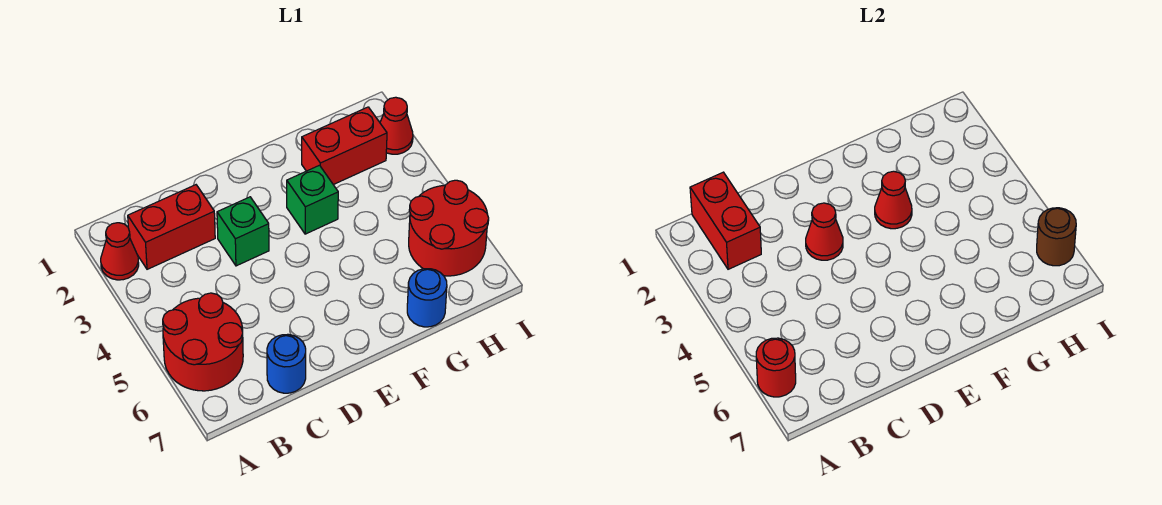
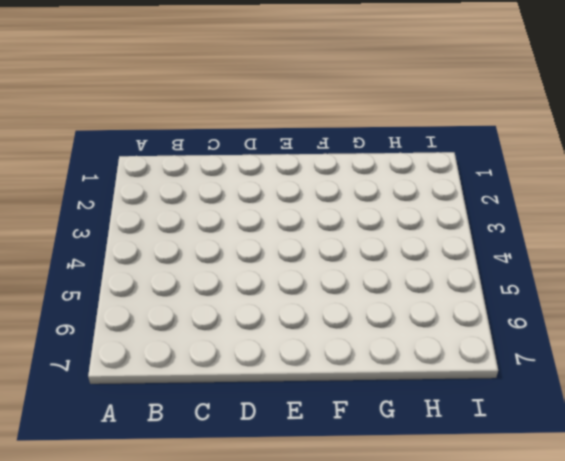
none -> red cone A2 level 1
none -> red round brick A5:B6 level 1
none -> red brick B2:C2 level 1

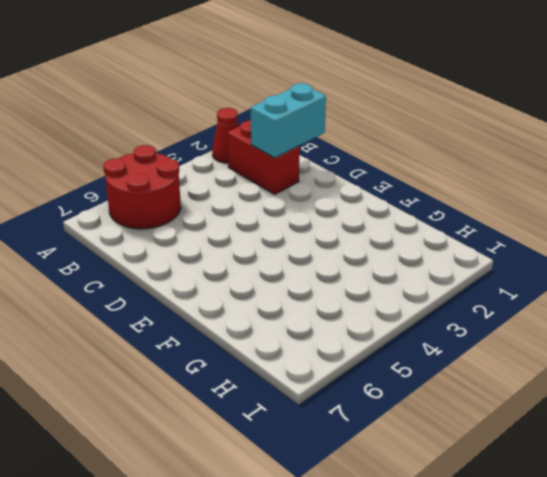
cyan brick C1:C2 level 2 -> none
none -> blue round brick C7 level 1
none -> green brick D3 level 1
none -> green brick F3 level 1

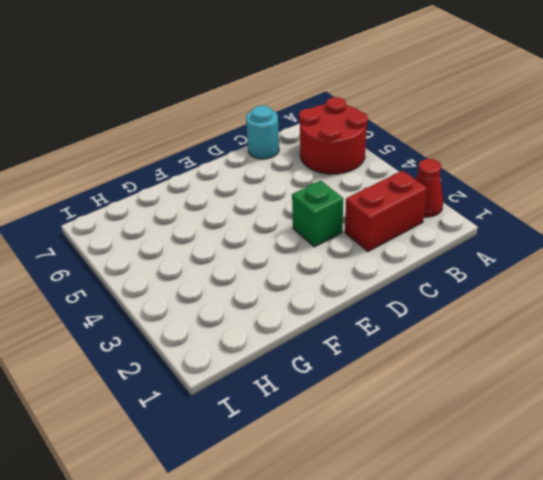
cyan round brick C7 level 1 -> blue round brick C7 level 1
none -> green brick F3 level 1
none -> red brick G2:H2 level 1
none -> blue round brick G7 level 1

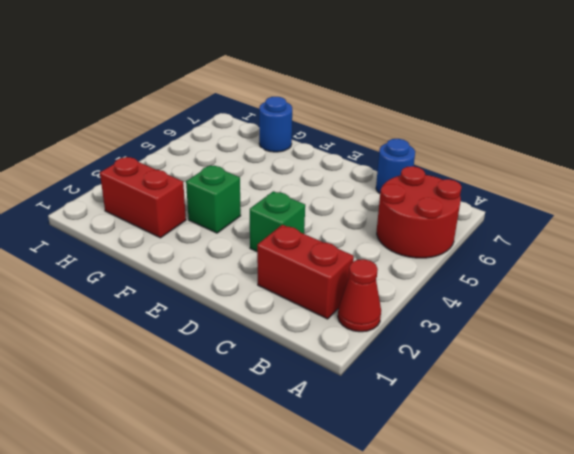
none -> red round brick H5:I6 level 1
none -> red cone I2 level 1
none -> red round brick A6 level 2

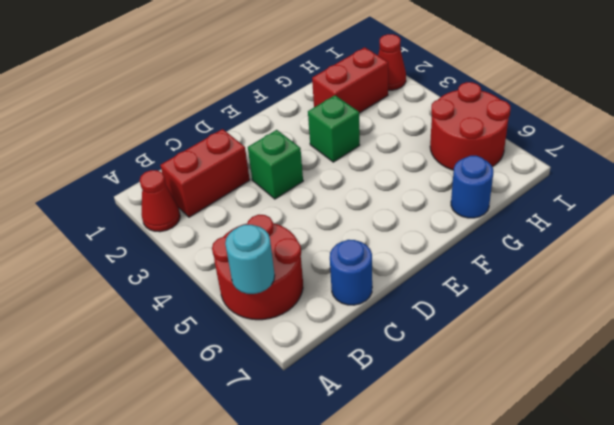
cyan round brick A6 level 2 -> red round brick A6 level 2
none -> red brick B1:B2 level 2
none -> red cone D3 level 2
none -> red cone F3 level 2

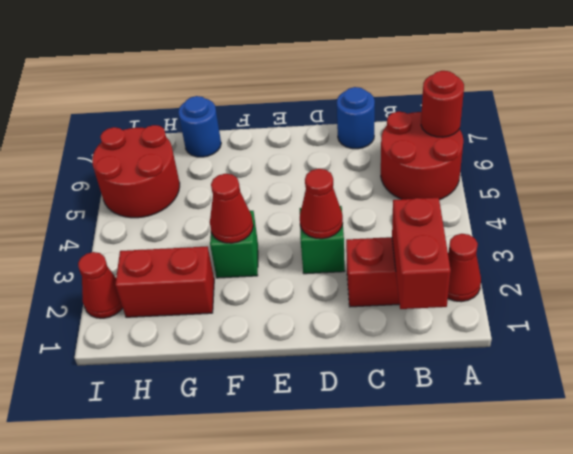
none -> brown round brick I6 level 2

